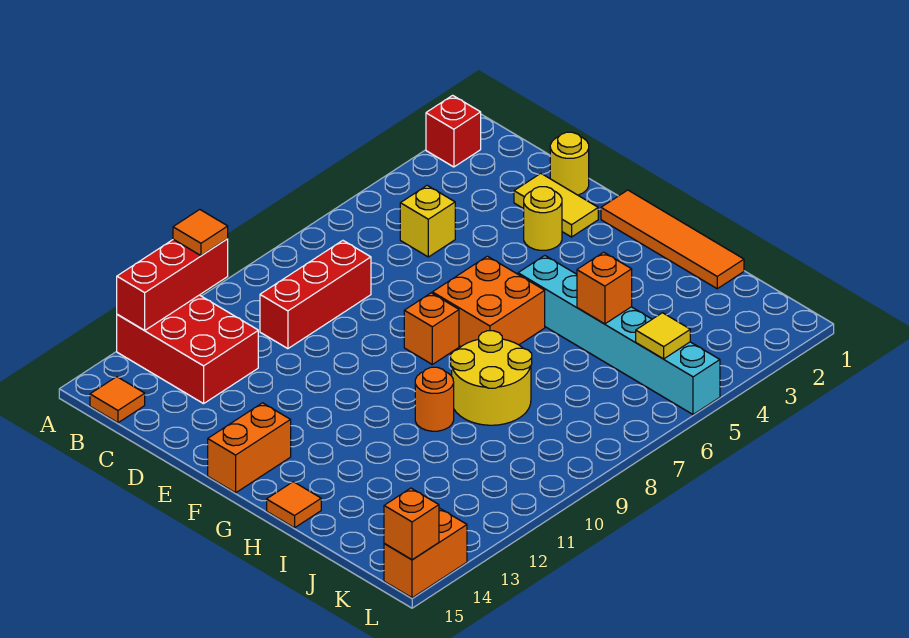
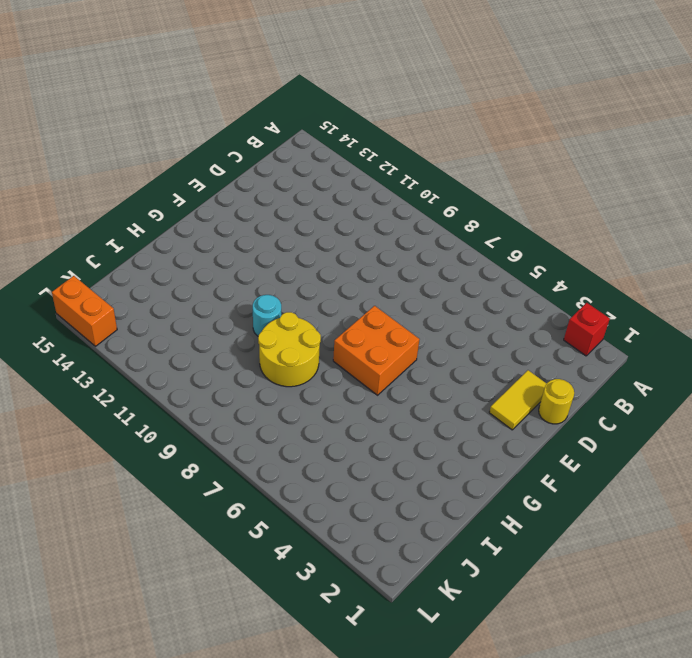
cyan round brick H10 level 1 -> orange round brick H10 level 1
none -> red brick A12:C13 level 1
none -> orange tile B15 level 1
none -> yellow brick C5 level 1

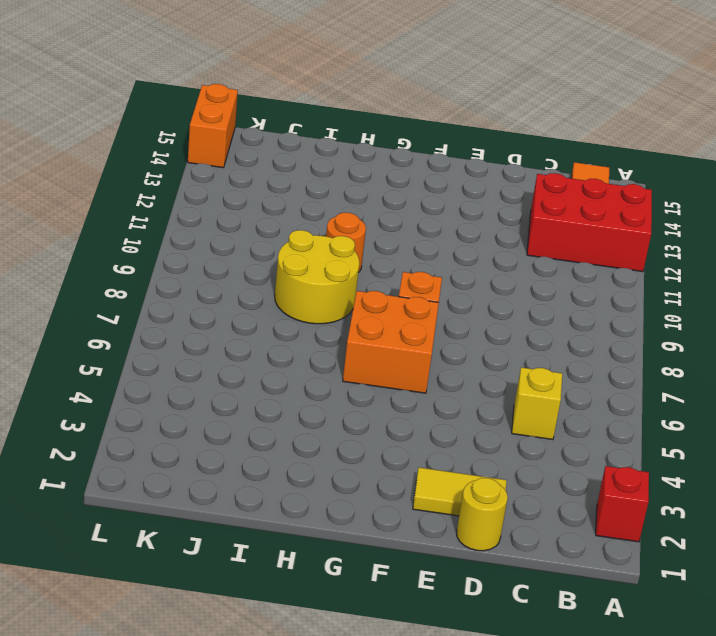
none -> red brick C8:C10 level 1
none -> yellow round brick E3 level 1
none -> orange tile F1:I1 level 1

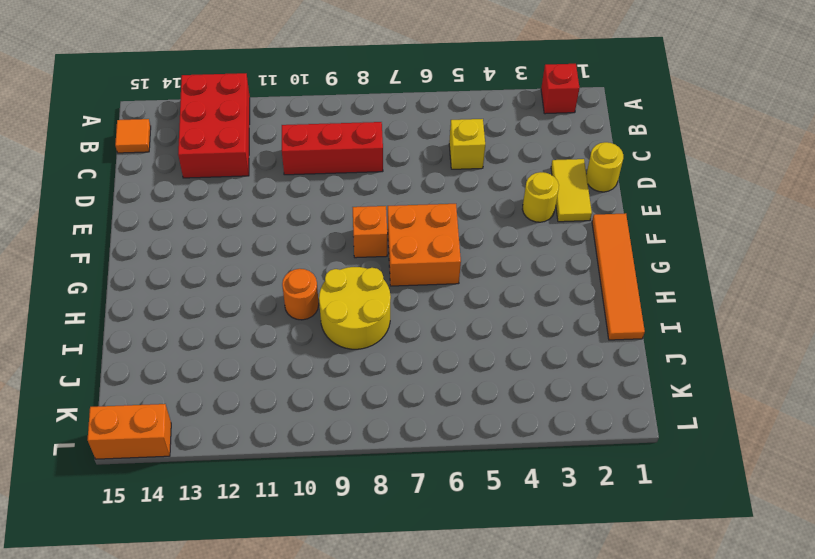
none -> orange brick F14:F15 level 1
none -> cyan brick G5:L5 level 1
none -> orange tile H15 level 1

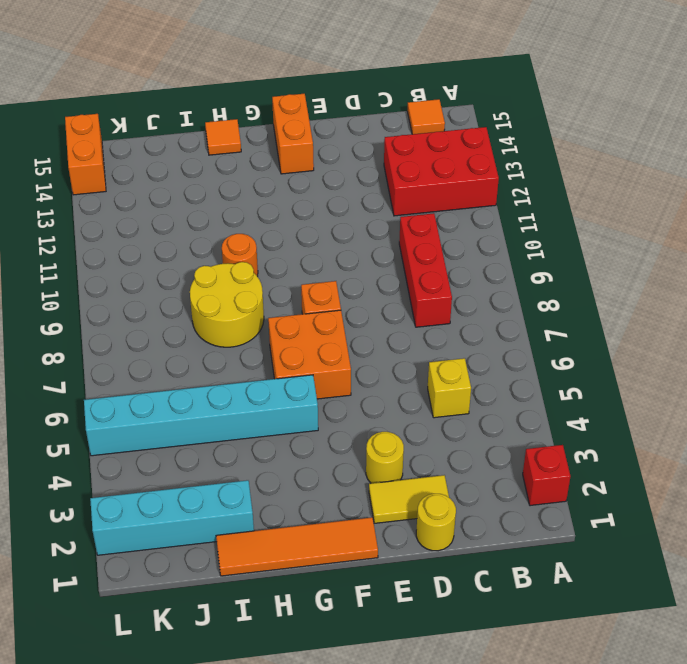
cyan brick I2:L2 level 1 -> none
none -> red brick A11:A13 level 2
none -> orange brick I5 level 2
none -> yellow tile K5 level 2

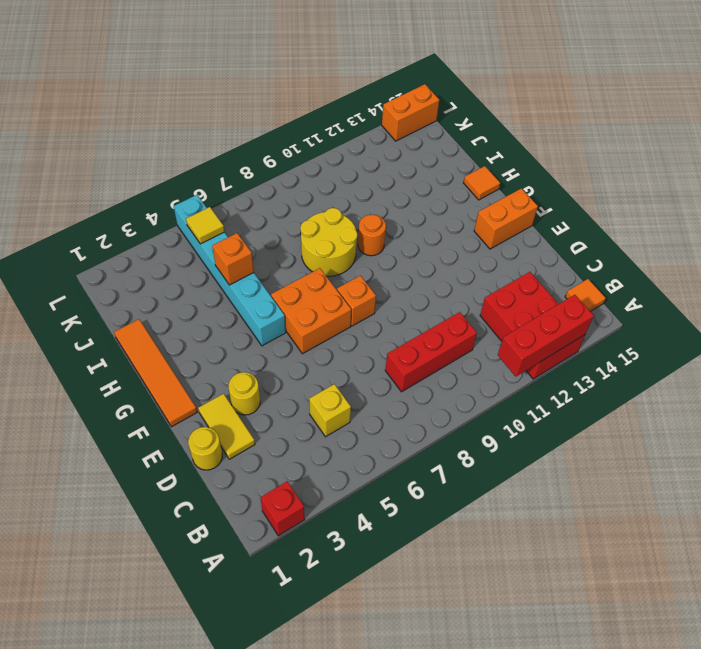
none -> orange brick L15 level 2
none -> orange tile A11 level 3

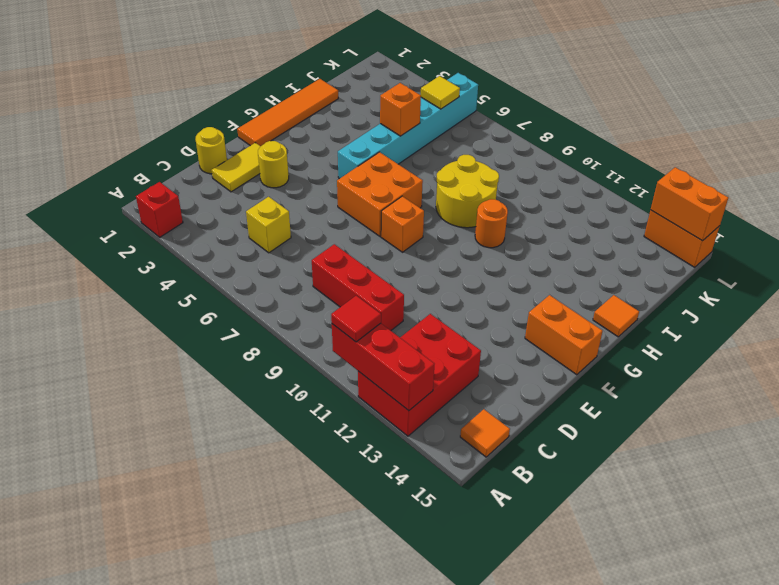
red tile A11 level 3 -> orange tile A11 level 3
orange brick L14:L15 level 2 -> orange brick L15 level 2

